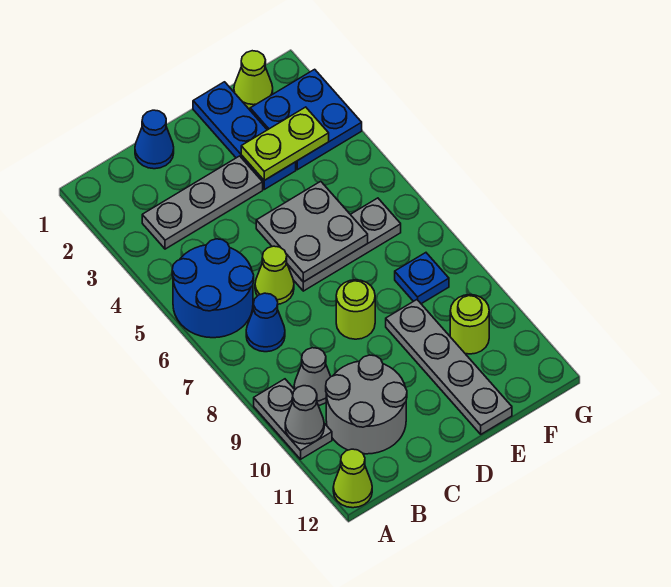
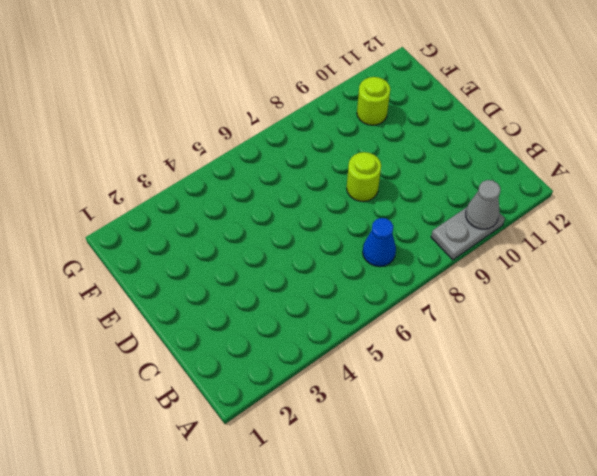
none -> blue round brick A5:B6 level 1
none -> lime cone A12 level 1
none -> grey plate B3:D3 level 1

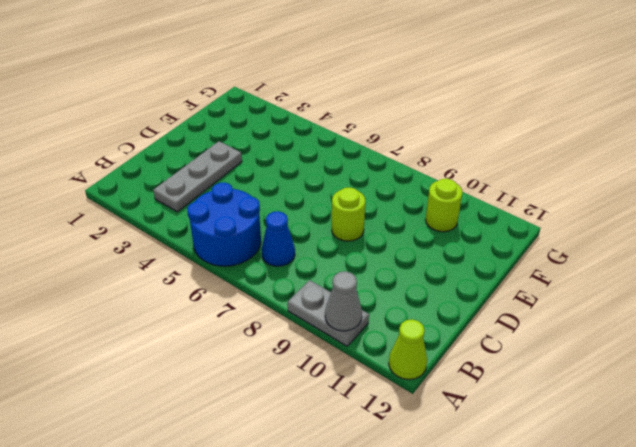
none -> grey cone B9 level 1
none -> grey round brick B10:C11 level 1
none -> blue cone C1 level 1

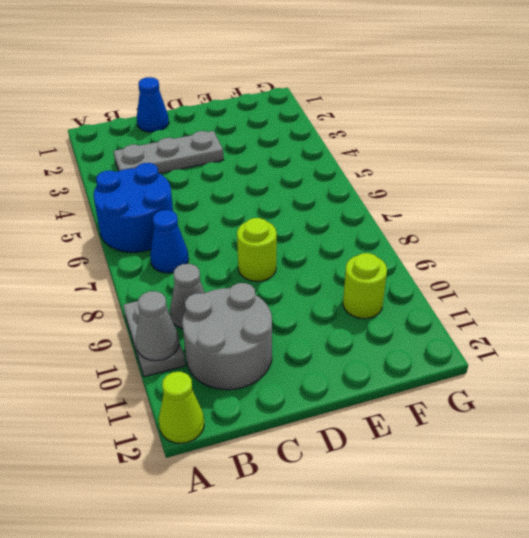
none -> lime cone C6 level 1
none -> grey plate D6:F6 level 1
none -> blue plate E1:E3 level 1

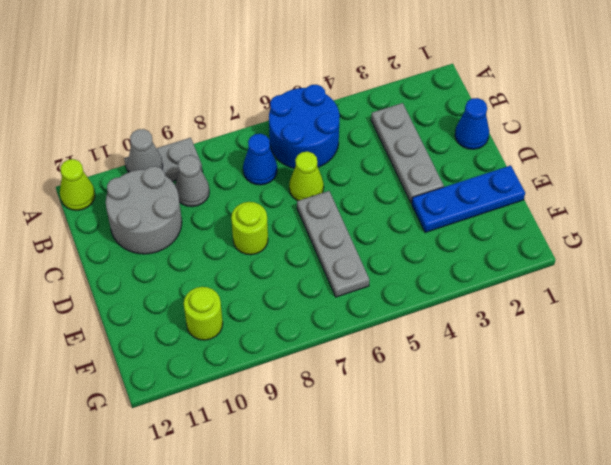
none -> grey plate E9:E12 level 1
none -> lime cone F1 level 1
none -> blue plate F2:G3 level 1

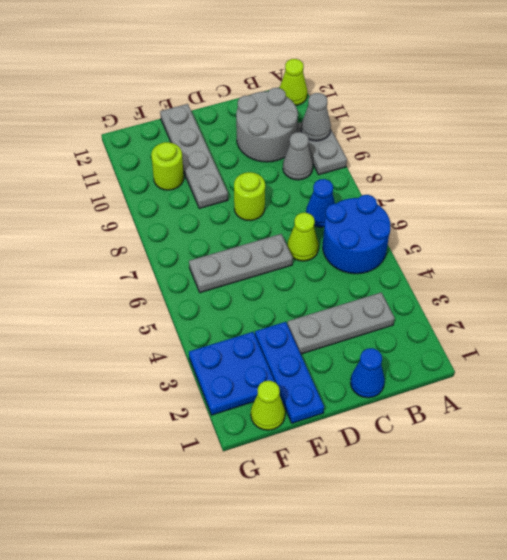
none -> blue plate F8 level 1
none -> grey plate D5:E6 level 2
none -> lime plate E3:F3 level 2

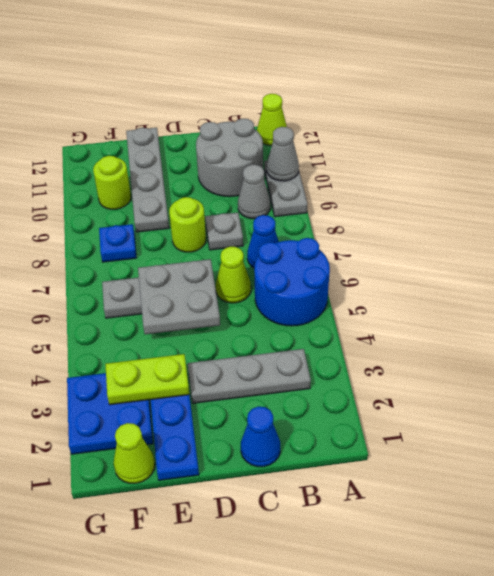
grey plate C8 level 1 -> none

